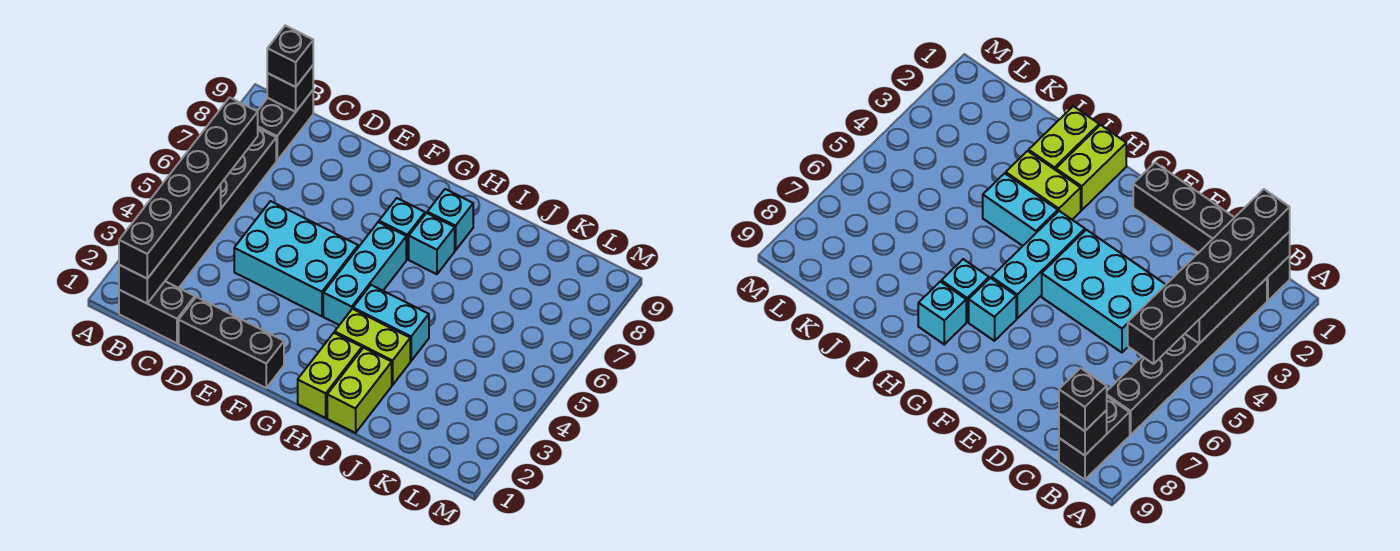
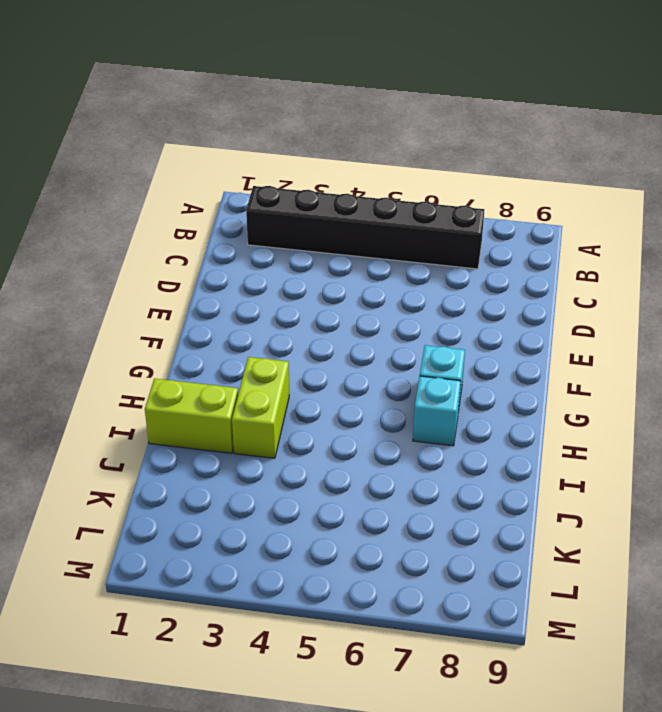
none -> black brick B1:C1 level 1
none -> black brick B8:B9 level 1
none -> black brick D1:F1 level 1

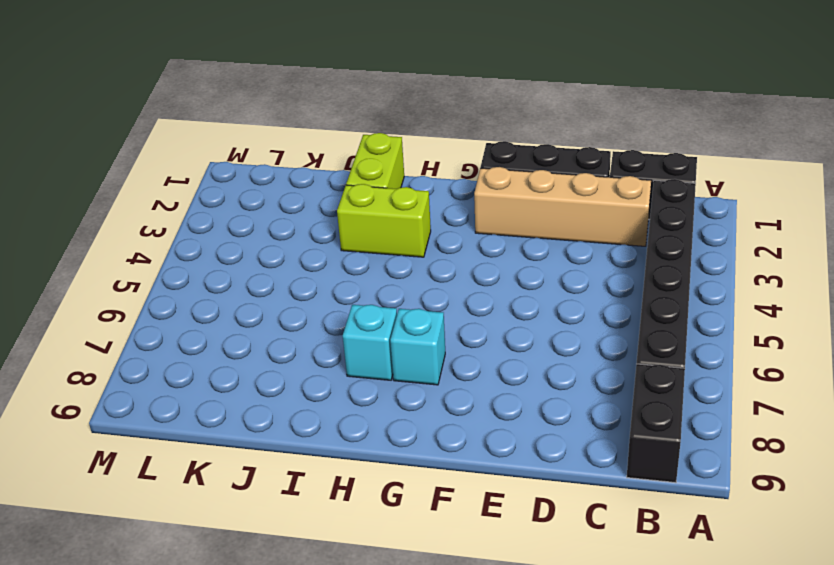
tan brick C2:F2 level 1 -> none
none -> cyan brick D4:F5 level 1
none -> cyan brick G4:G6 level 1
none -> lime brick H1:H2 level 1

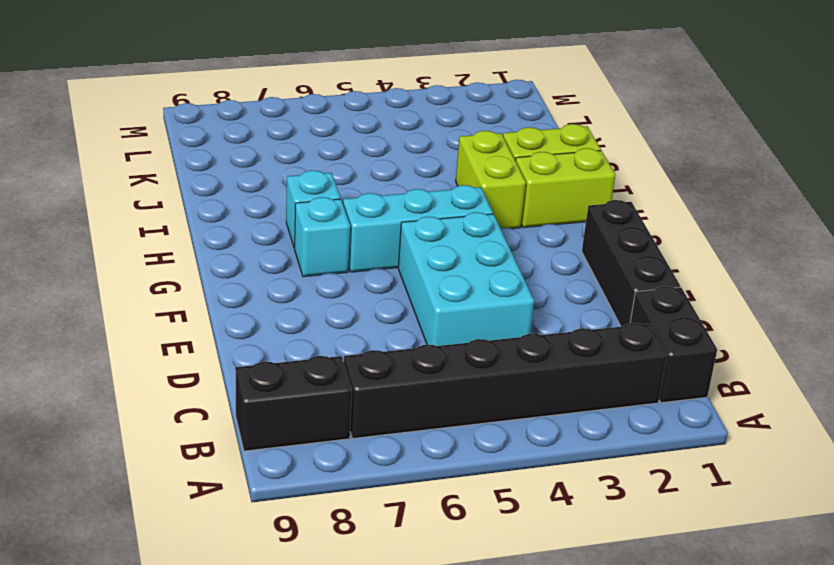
none -> cyan brick H4:I4 level 1
none -> cyan brick H8 level 1
none -> black brick B1:B4 level 2

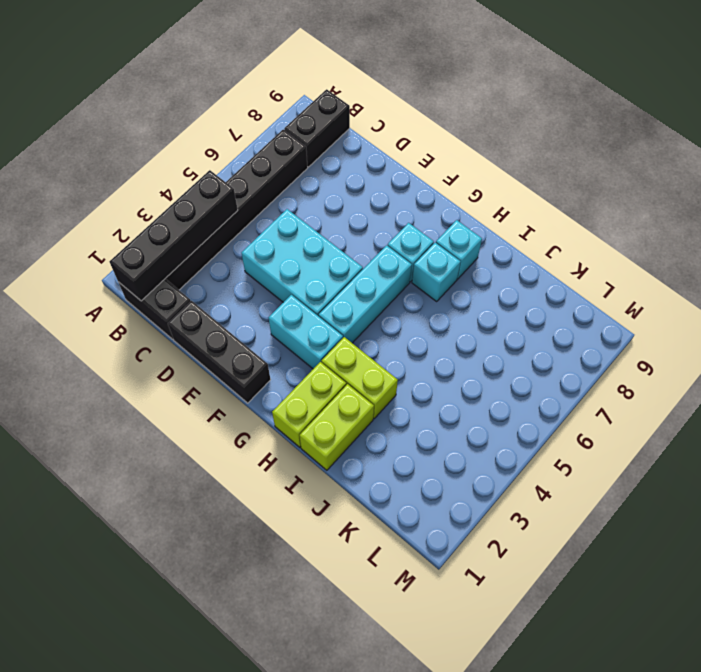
cyan brick F3:G3 level 1 -> cyan brick H4:I4 level 1
none -> black brick B9 level 2
none -> black brick B1:B6 level 3
none -> black brick B9 level 3

